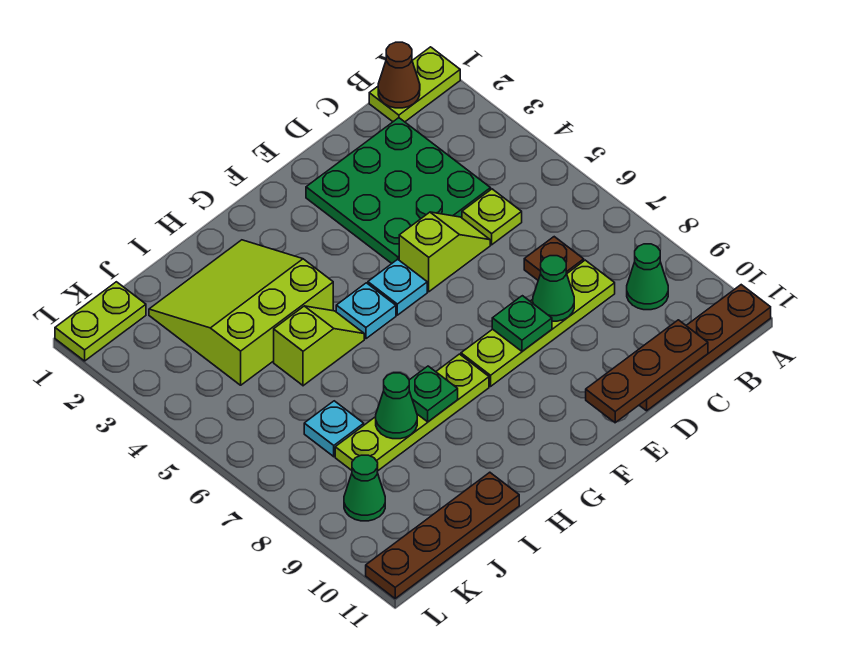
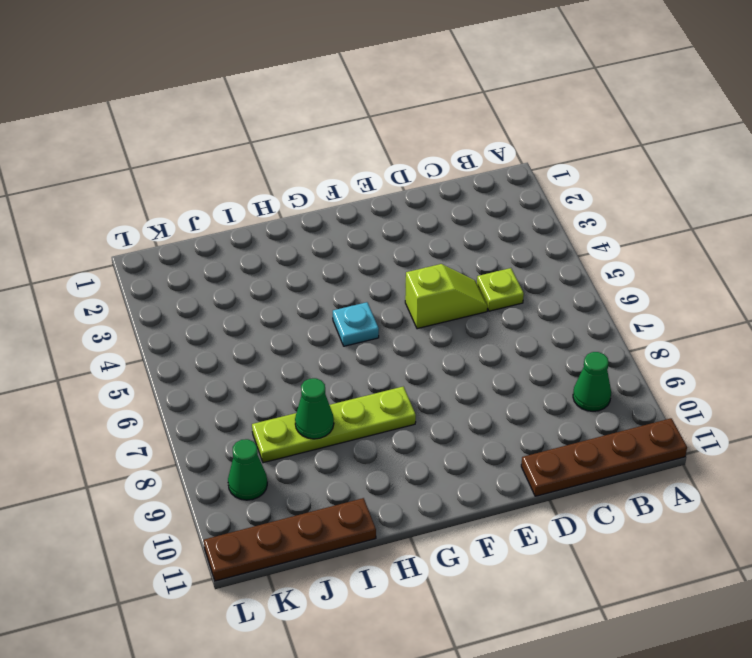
none -> lime plate A1:B1 level 1
none -> green plate C2:E4 level 1
none -> brown plate C7 level 1

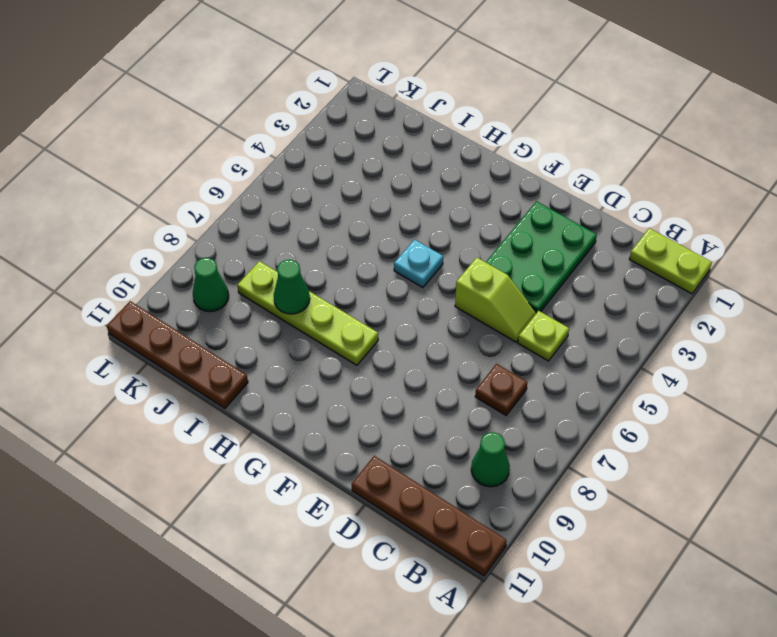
green plate D2:E4 level 1 -> green plate C2:E4 level 1
none -> lime plate C8:F8 level 1
none -> cyan plate F5 level 1
none -> lime slope H2:J4 level 1 top 4

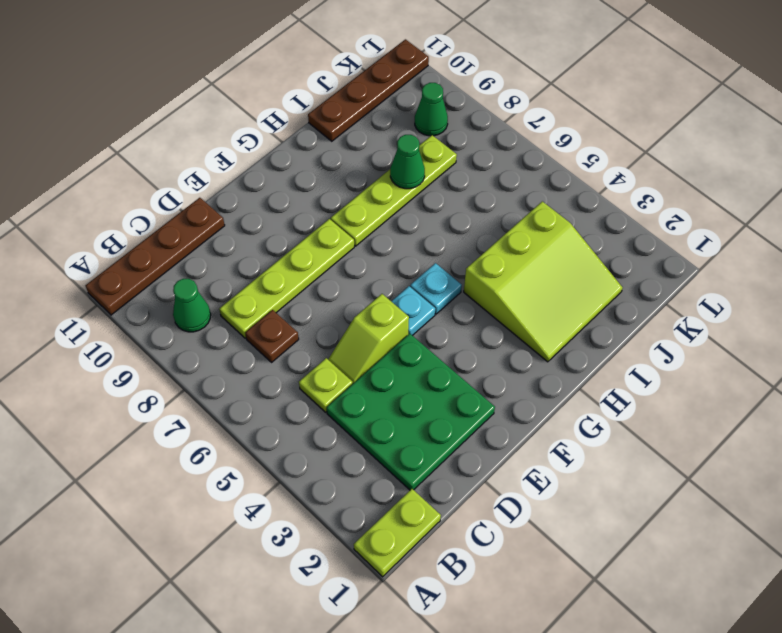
none -> lime slope H5:I5 level 1 top I
none -> cyan plate J7 level 1
none -> lime plate K1:L1 level 1

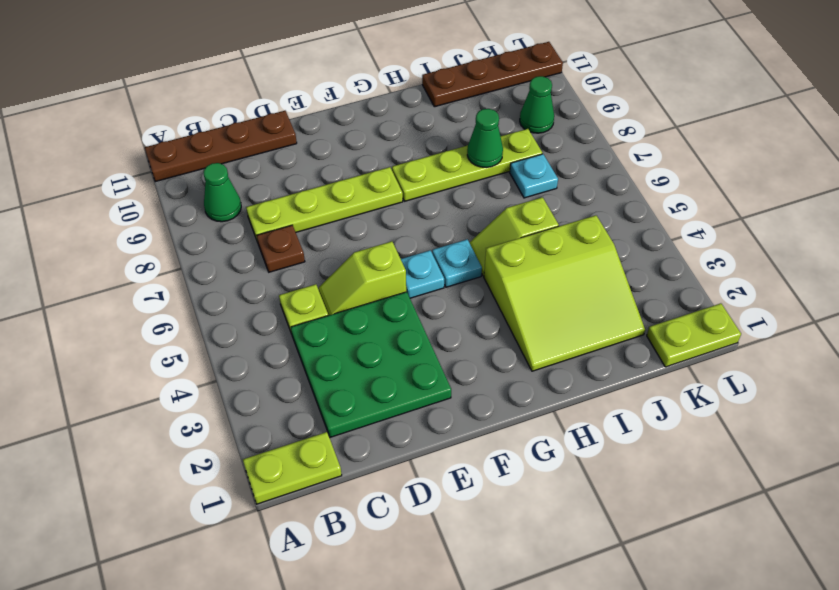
none -> brown cone B1 level 2
none -> brown plate C11:E11 level 2
none -> green cone D8 level 2

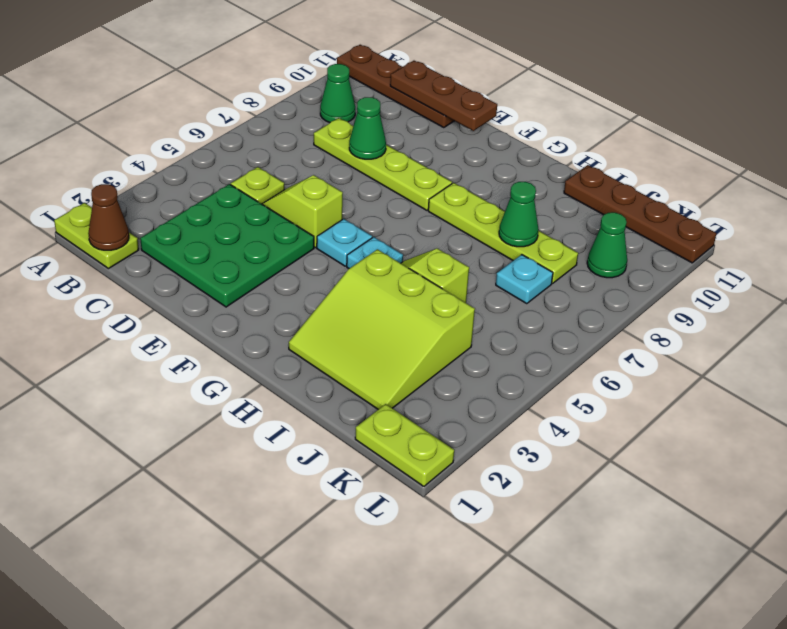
none -> brown plate C7 level 1
none -> green plate E8 level 2
none -> green plate H8 level 2

